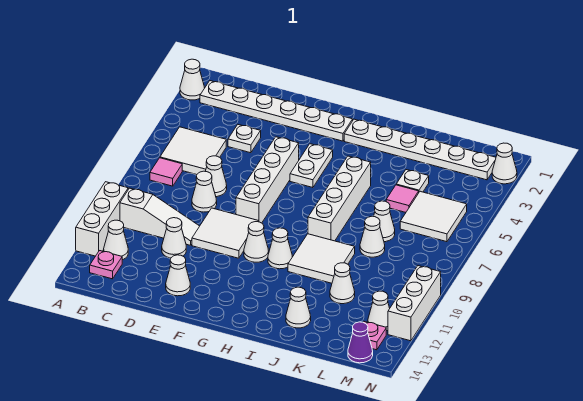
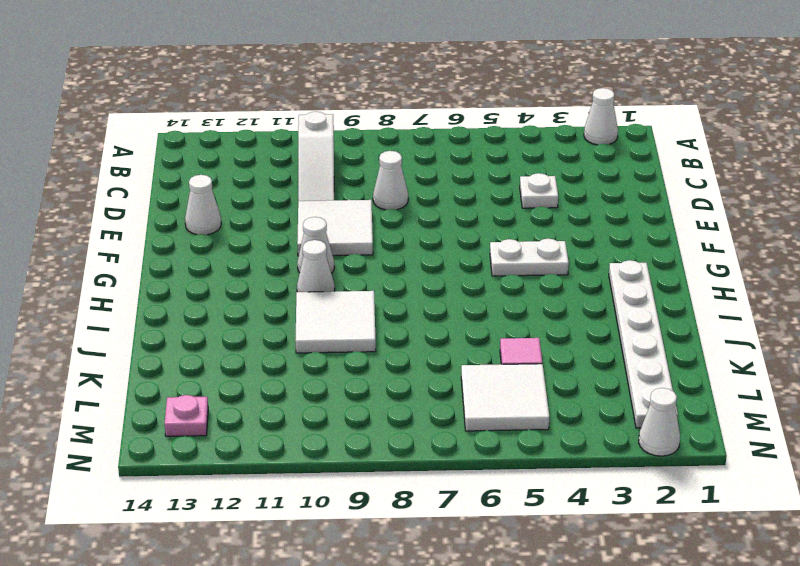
none -> white brick A10:A12 level 1
none -> white plate B2:G2 level 1
none -> white tile B5:C6 level 1
none -> pink tile B7 level 1

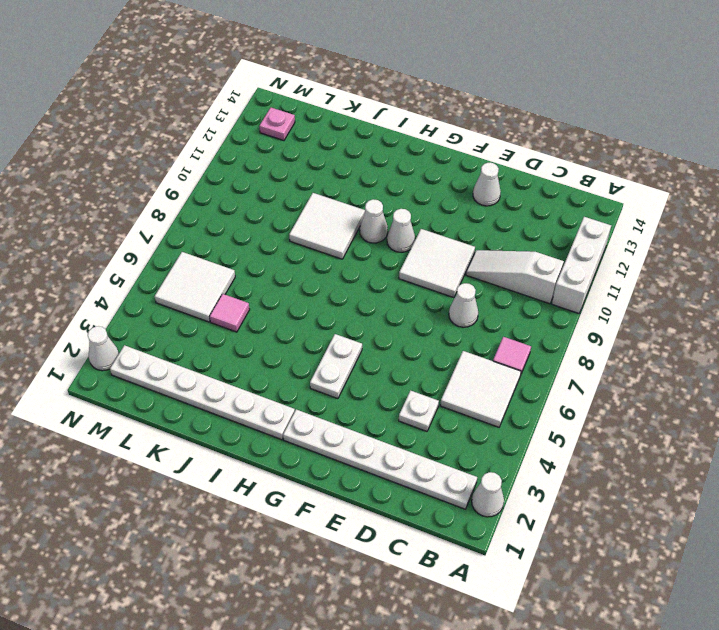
none -> white cone B12 level 1
none -> pink plate B13 level 1
none -> white cone D7 level 1
none -> white cone D11 level 1

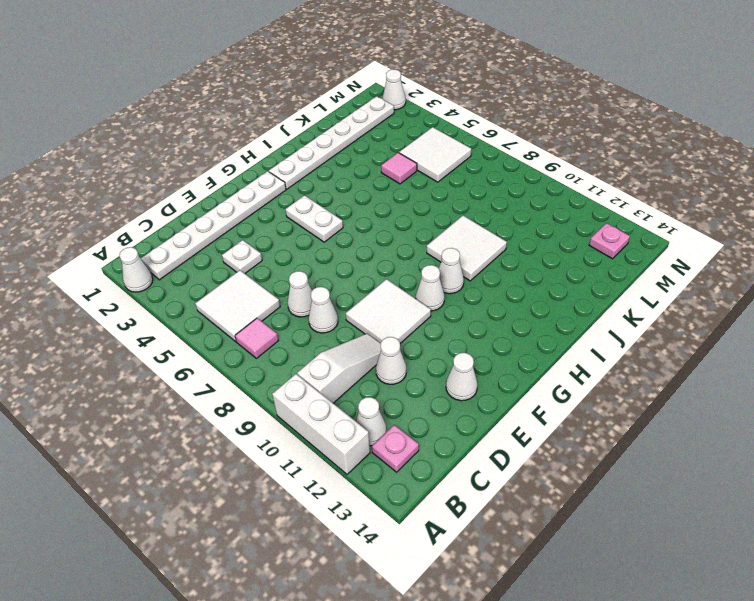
none -> white brick F5:F8 level 1
none -> white brick I5:I8 level 1
none -> white cone J13 level 1
none -> white plate K4 level 1

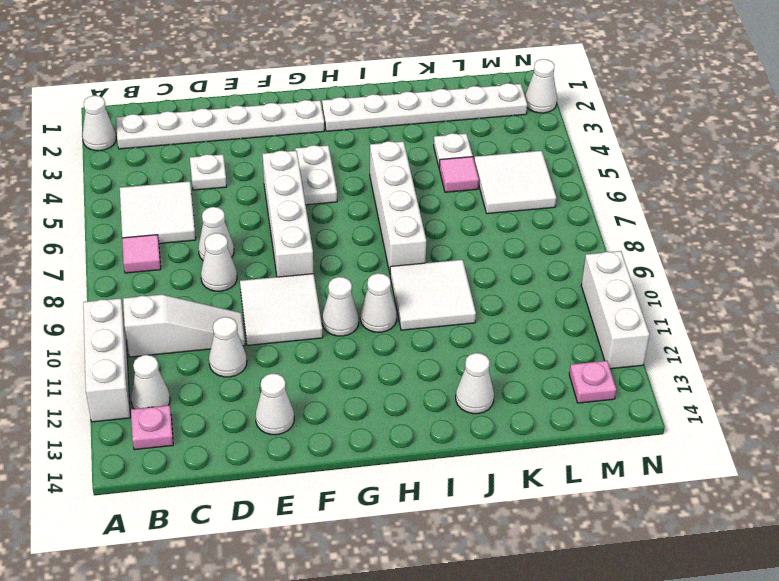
none -> white cone K7 level 1
none -> white cone K8 level 1
none -> white cone K11 level 1
none -> white cone M12 level 1

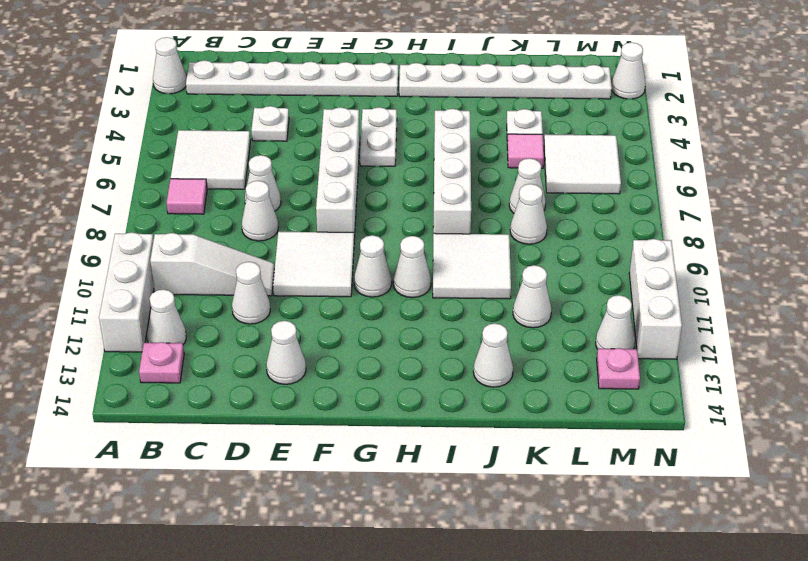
none -> purple cone M14 level 1

